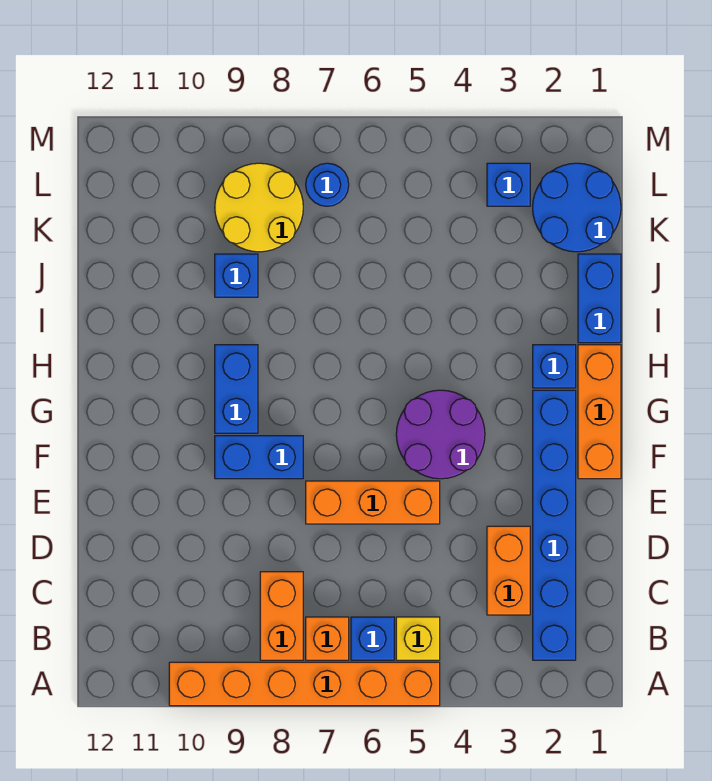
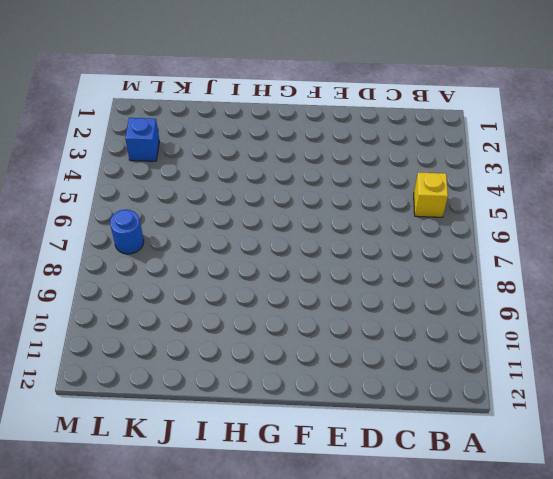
none -> orange brick A5:A10 level 1
none -> blue brick B2:G2 level 1
none -> blue brick B6 level 1

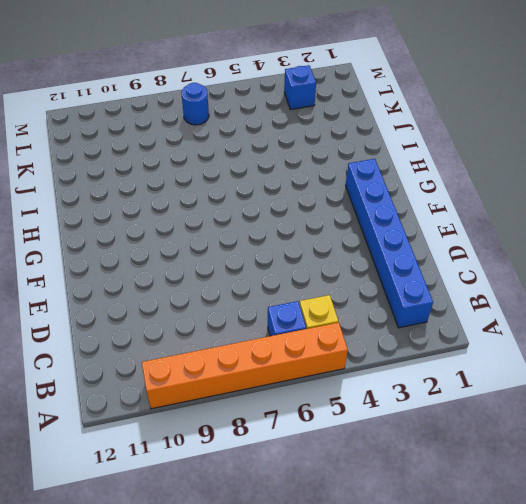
none -> orange brick B7 level 1
none -> orange brick B8:C8 level 1
none -> orange brick C3:D3 level 1

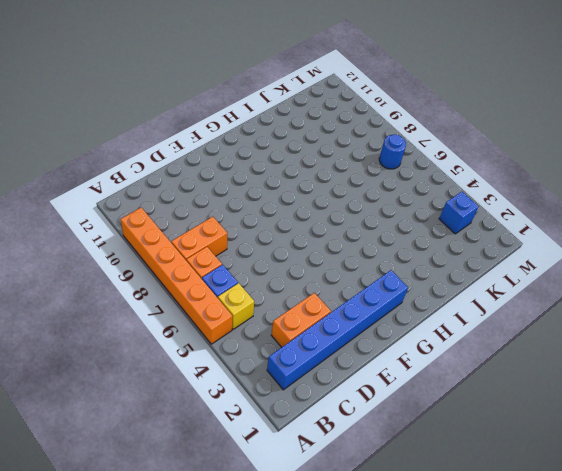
none -> orange brick E5:E7 level 1
none -> orange brick F1:H1 level 1
none -> purple round brick F4:G5 level 1

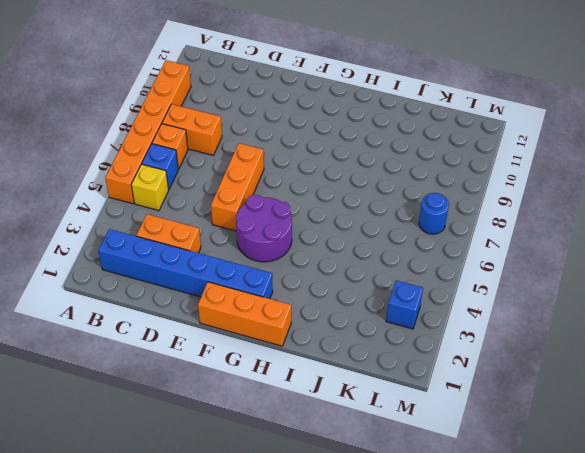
none -> blue brick F8:F9 level 1
none -> blue brick G9:H9 level 1
none -> blue brick H2 level 1

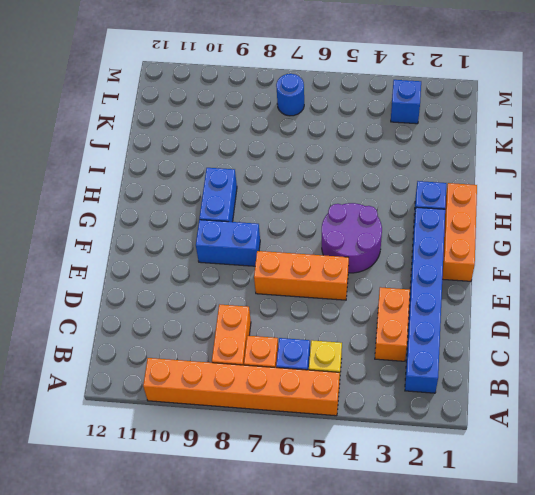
none -> blue brick I1:J1 level 1
none -> blue brick J9 level 1
none -> blue round brick K1:L2 level 1

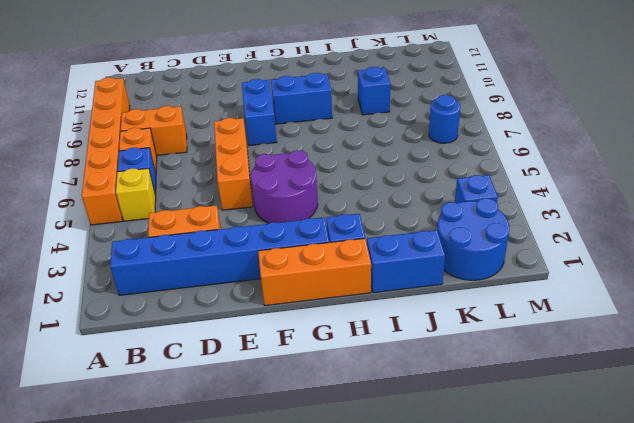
none -> yellow round brick K8:L9 level 1

